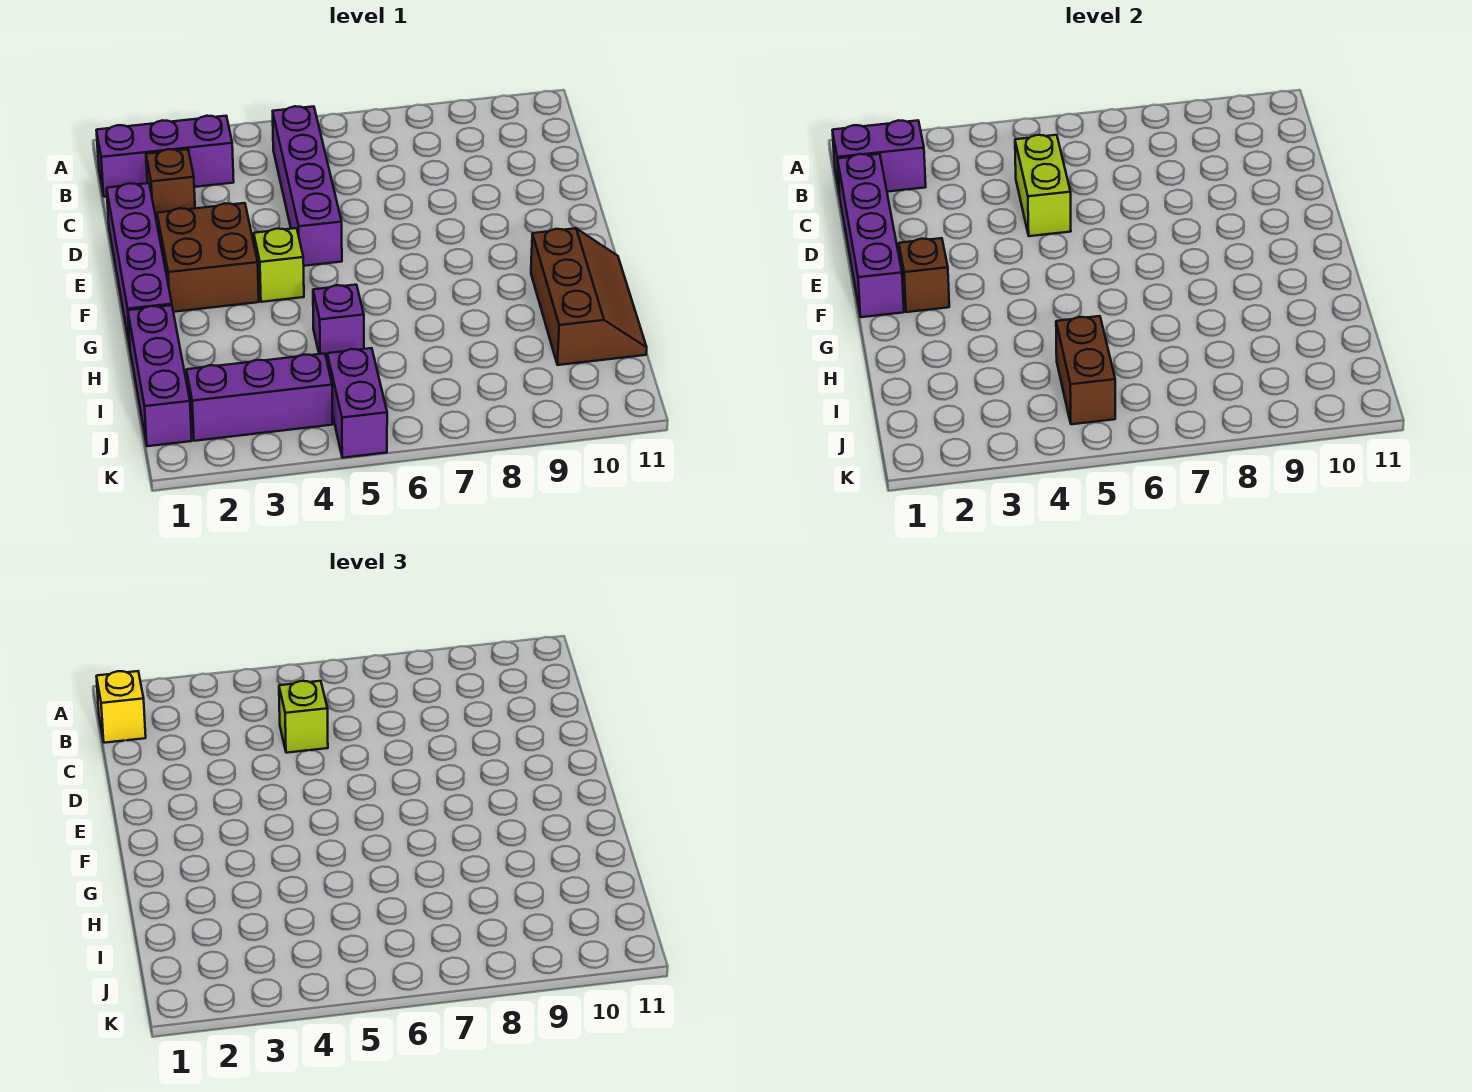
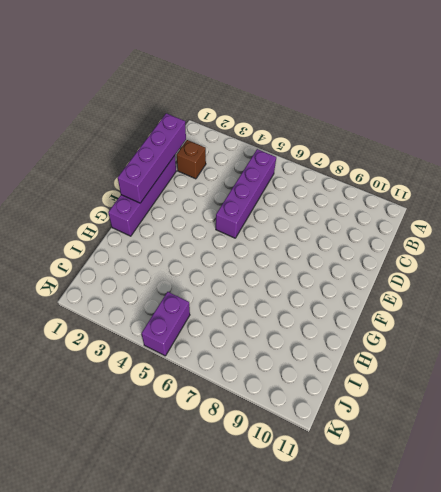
none -> purple brick B1:B3 level 1
none -> brown brick E2:F3 level 1
none -> lime brick F4 level 1

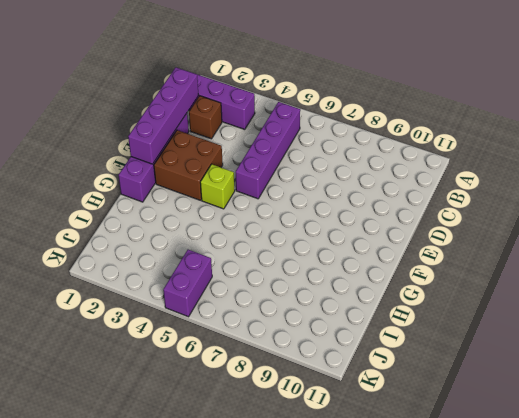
none -> brown slope G10:I11 level 1 top 10
none -> purple brick H1:J1 level 1
none -> purple brick H5 level 1

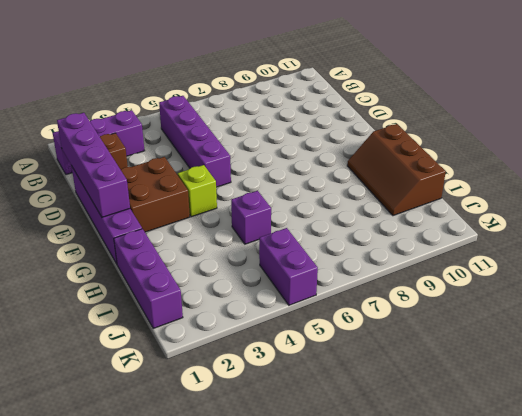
brown slope G10:I11 level 1 top 11 -> brown slope G10:I11 level 1 top 10
none -> purple brick J2:J4 level 1
none -> purple brick B1:B2 level 2
none -> lime brick C5:D5 level 2

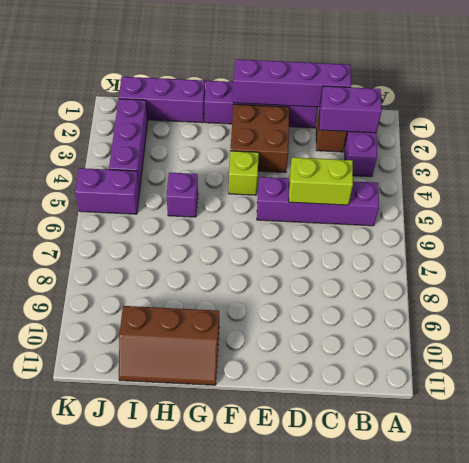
purple brick B2:C2 level 2 -> purple brick B1:B2 level 2
none -> brown brick F2 level 2
none -> brown brick I5:J5 level 2
none -> yellow brick B1 level 3

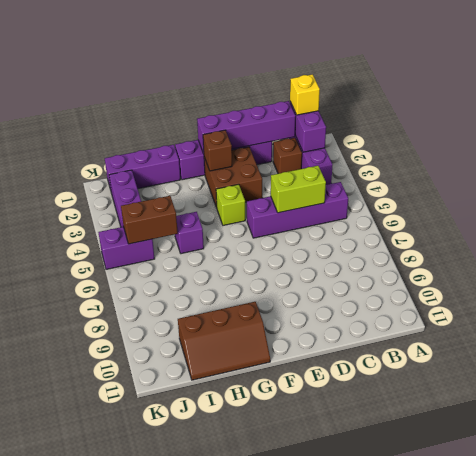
none -> lime brick C5 level 3

